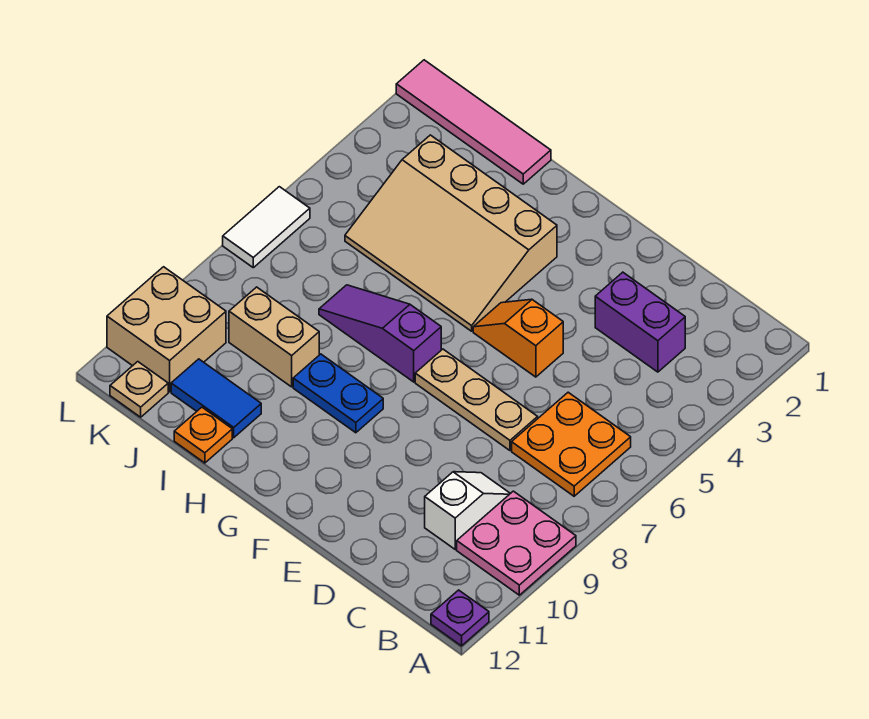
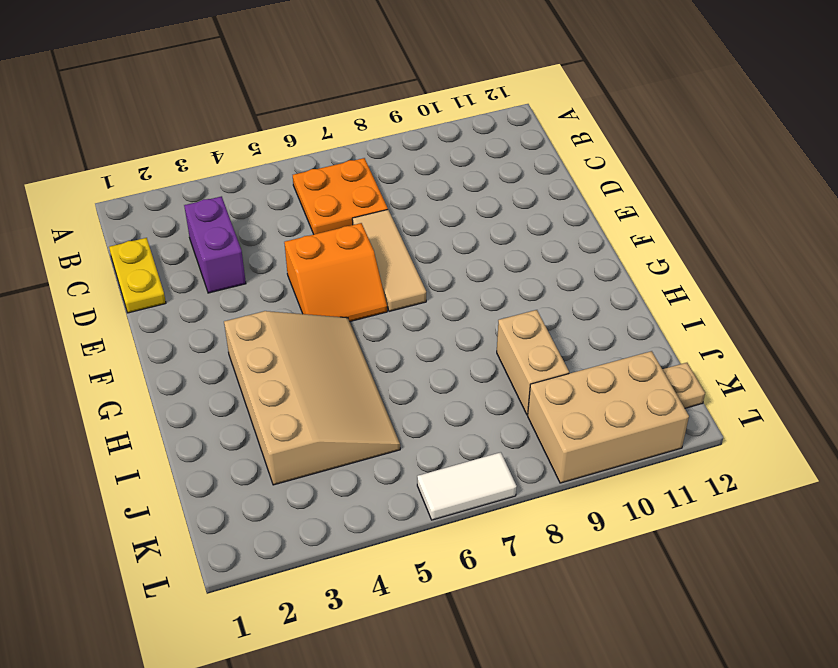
yellow plate C1:D1 level 1 -> none
tan tile D7:F7 level 1 -> tan plate D7:F7 level 1
orange slope E5:F6 level 1 top E -> orange slope E5:F5 level 1 top E
tan brick K9:L11 level 1 -> tan brick K10:L11 level 1
none -> pink plate A9:B10 level 1
none -> purple plate A12 level 1
none -> white slope C9:C10 level 1 top 10

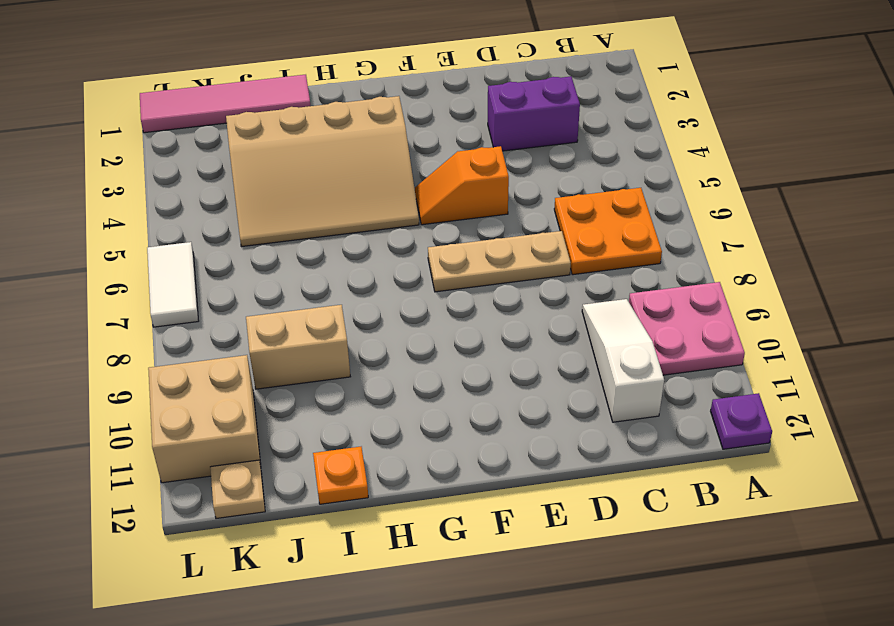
white slope C9:C11 level 1 top 11 -> white slope C9:C10 level 1 top 10
none -> purple slope G7:I7 level 1 top G
none -> blue plate G9:H9 level 1
none -> blue tile I11:J11 level 1

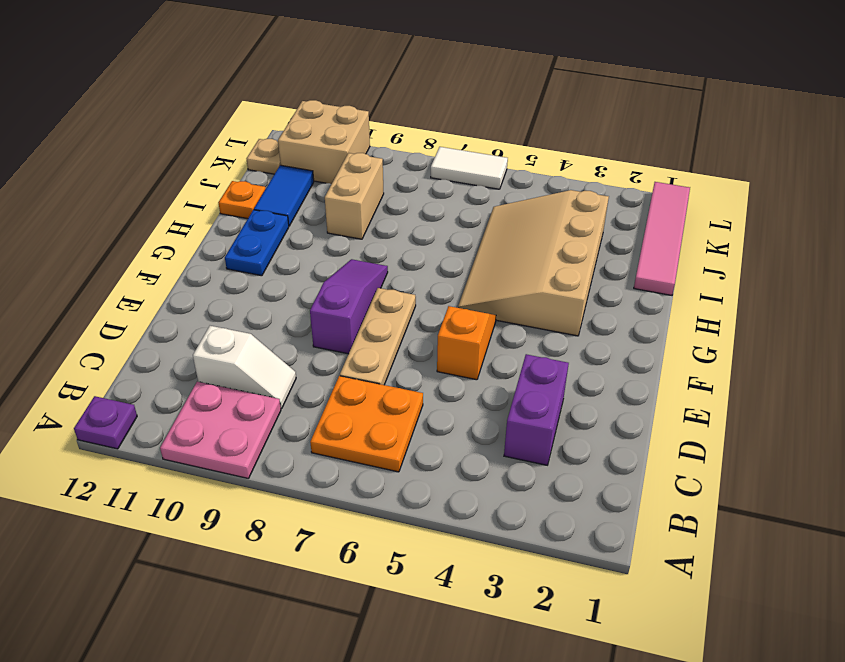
purple slope E8:G8 level 1 top E -> purple slope G7:I7 level 1 top G
blue plate G11:H11 level 1 -> blue plate G9:H9 level 1

